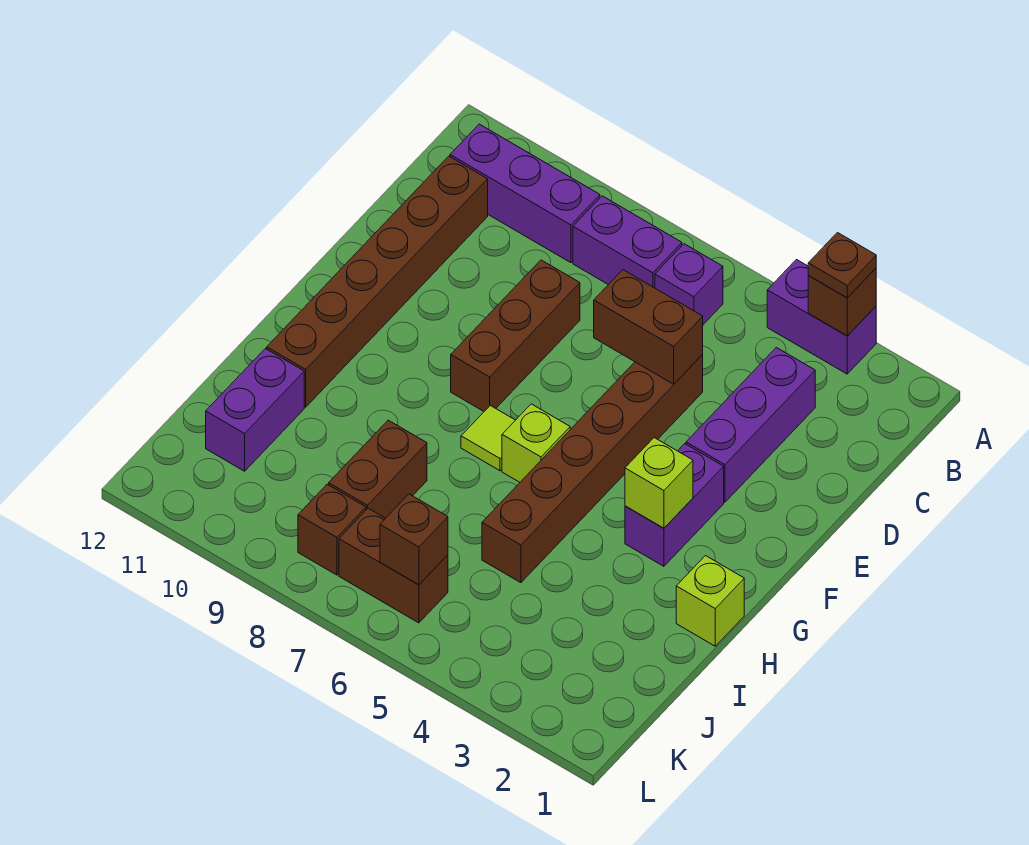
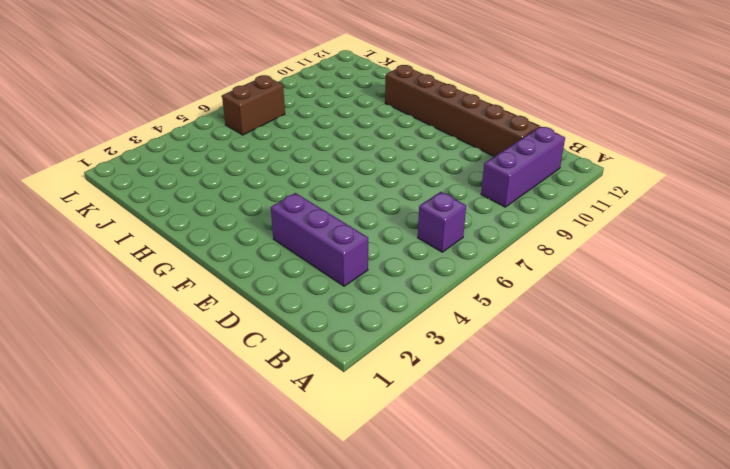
none -> purple brick A3:A4 level 1
none -> purple brick B7:B8 level 1
none -> brown brick D5:I5 level 1

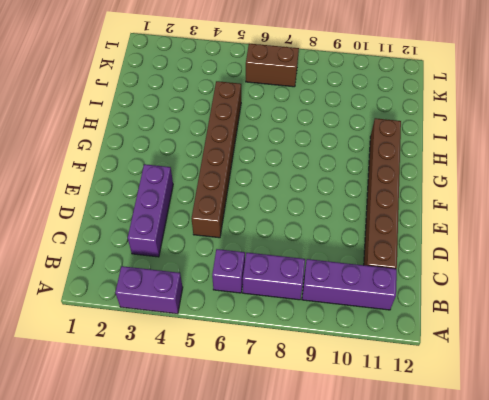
none -> brown brick D8:F8 level 1
none -> purple brick F3:G3 level 1
none -> lime brick G6 level 1

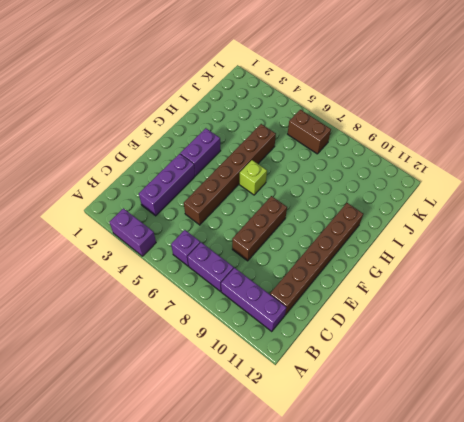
none -> lime tile G7 level 1
none -> lime brick H1 level 1
none -> brown brick I8:J8 level 1

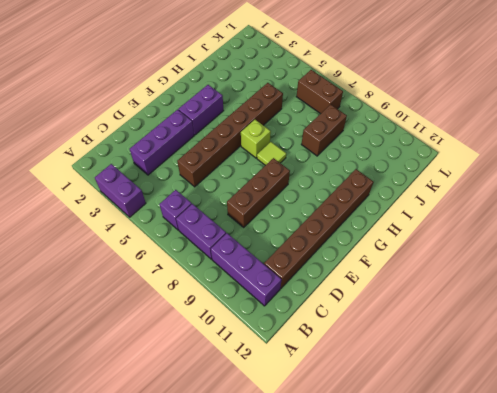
none -> lime brick H1 level 1
none -> purple brick I11:J11 level 1
none -> brown brick K8 level 1

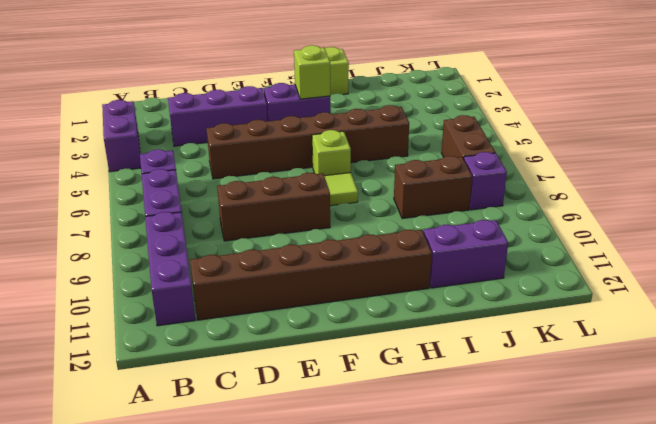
purple brick K8 level 1 -> brown brick K8 level 1
none -> brown brick A3 level 2
none -> brown brick D5:D6 level 2
none -> brown brick K6 level 2

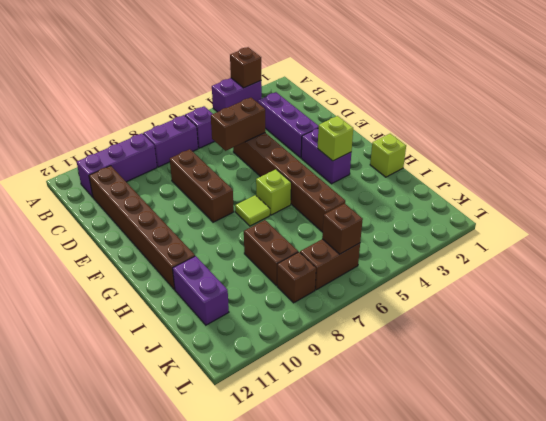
none -> brown plate A3 level 3

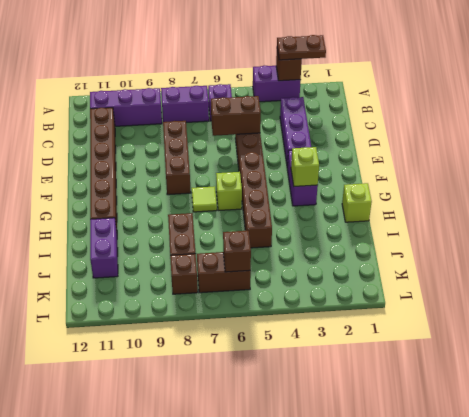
brown plate A2:A3 level 3 -> brown plate A3 level 3

